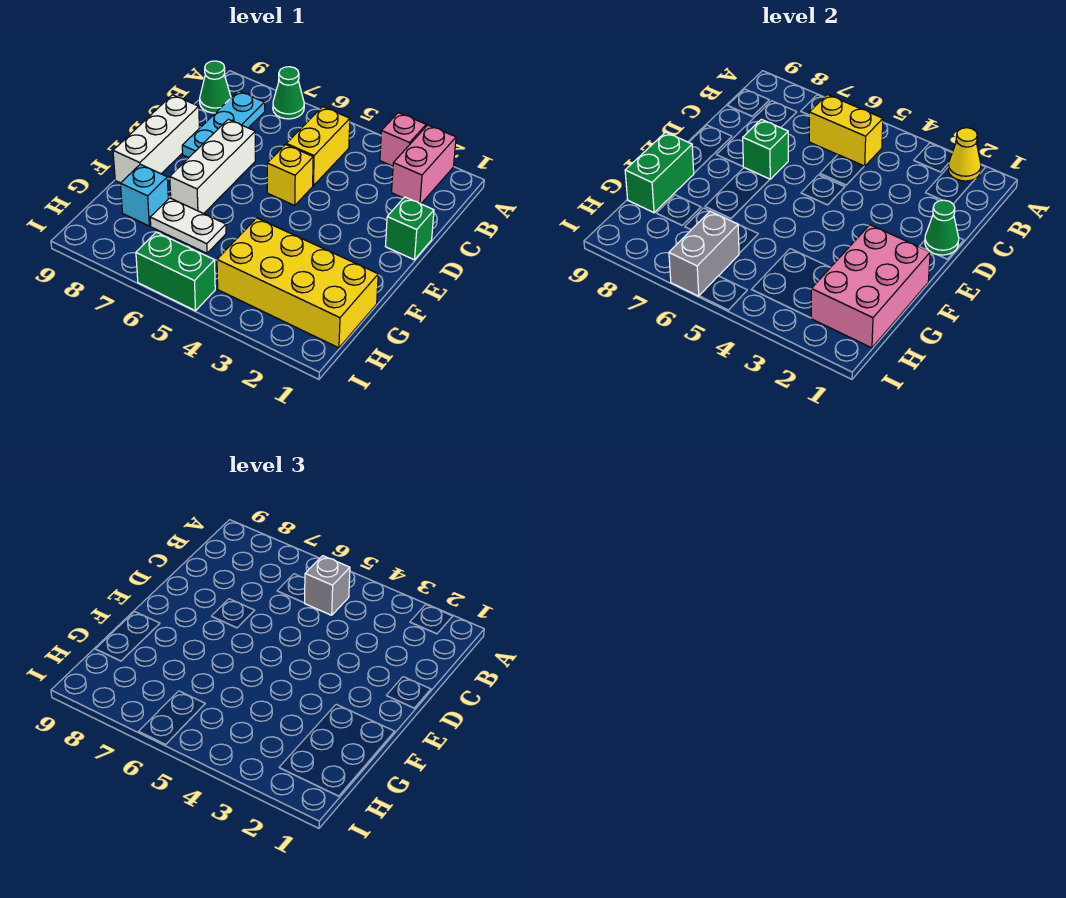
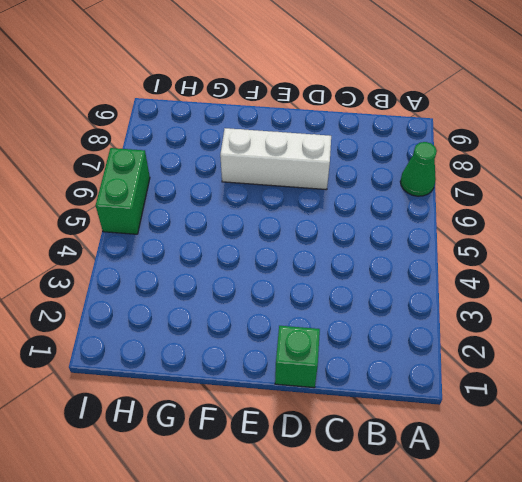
none -> pink brick A2:B2 level 1
none -> pink brick A3 level 1
none -> yellow brick B5:C5 level 1

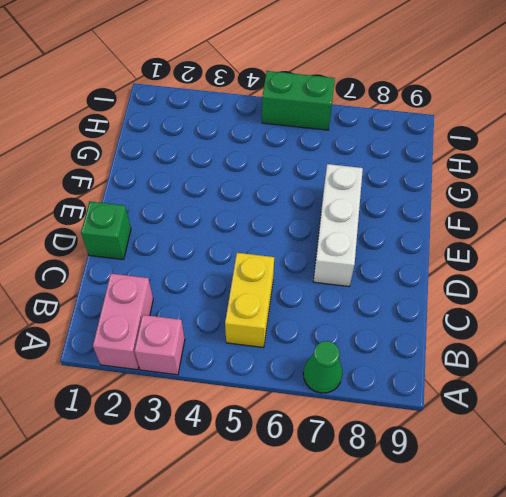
none -> cyan plate B8:D8 level 1
none -> green cone B9 level 1
none -> yellow brick D5 level 1

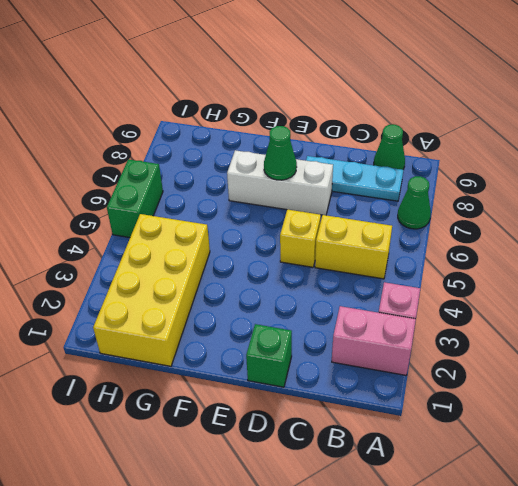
green cone E7 level 2 -> green cone D1 level 2
none -> white brick D9:F9 level 1
none -> white plate G6:G7 level 1
none -> cyan brick G8 level 1

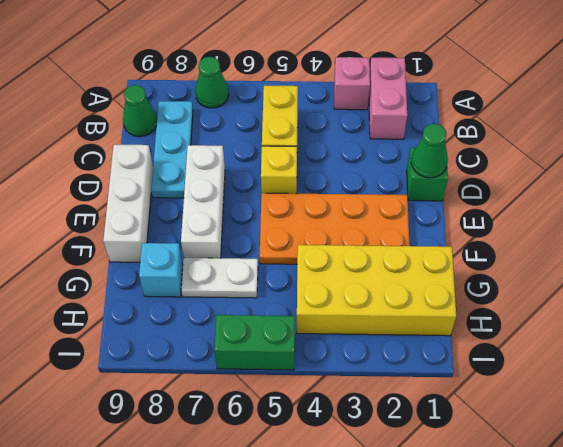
orange plate E2:F5 level 1 -> none
none -> yellow cone A2 level 2
none -> yellow brick B5:B6 level 2
none -> green brick D7 level 2

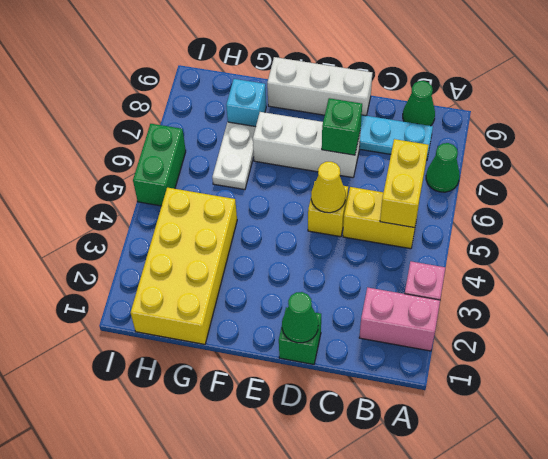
yellow cone D5 level 2 -> yellow cone A2 level 2
none -> pink brick F1:H2 level 2
none -> green brick F9:G9 level 2
none -> grey brick H6:I6 level 2

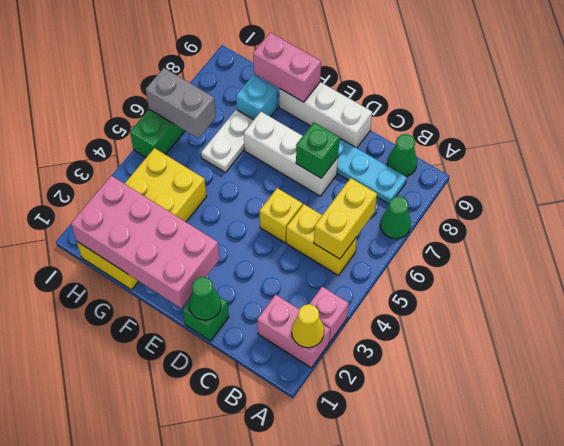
pink brick E1:H2 level 2 -> pink brick F1:H2 level 2
pink brick F9:G9 level 2 -> green brick F9:G9 level 2
none -> grey brick B5 level 3

